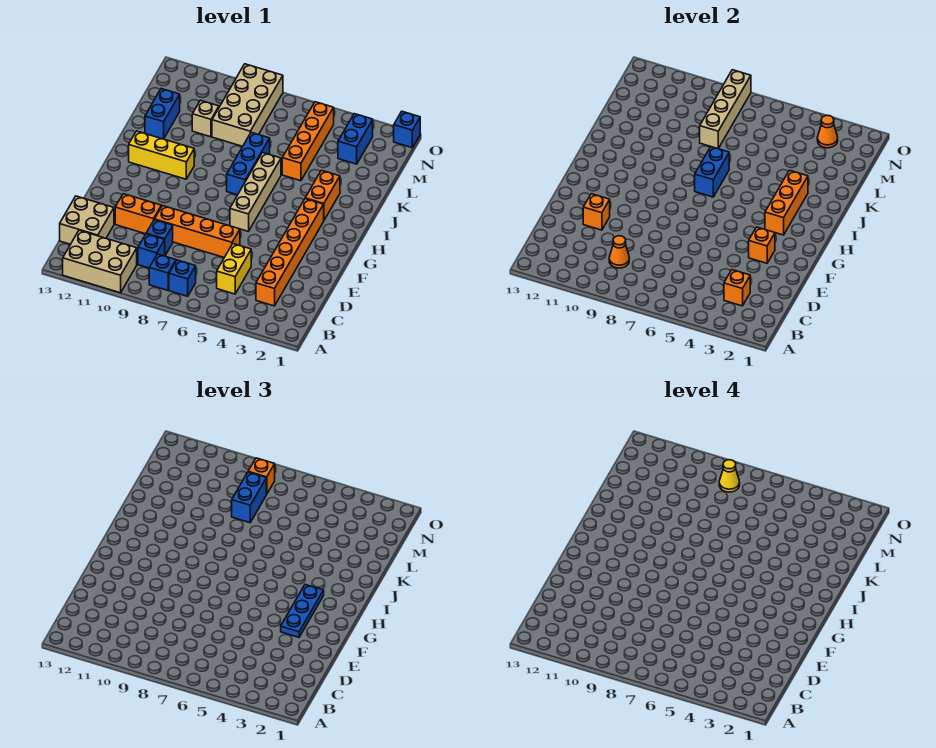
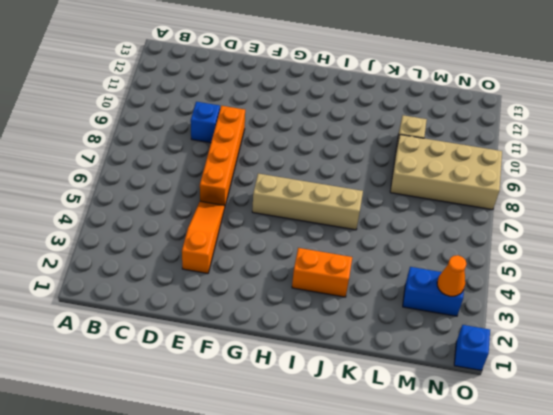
orange slope E3:E5 level 1 top 3 -> orange brick C3:H3 level 1
none -> tan brick A10:B12 level 1
none -> blue brick B7 level 1
none -> blue brick B8 level 1
none -> yellow brick C5:D5 level 1

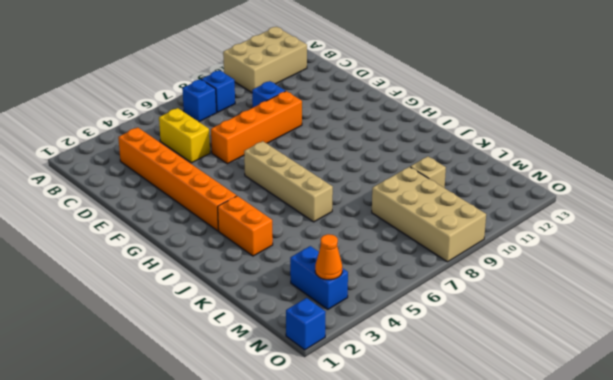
none -> blue brick C9 level 1
none -> tan brick C12:D13 level 1
none -> orange brick E10:E11 level 1
none -> blue brick I7:K7 level 1

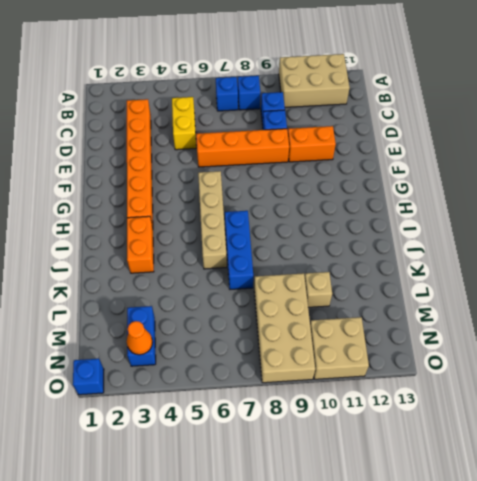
tan brick N10:O11 level 1 -> tan brick C12:D13 level 1
none -> yellow brick I10:I12 level 1
none -> orange brick K5:N5 level 1
none -> blue brick K12:L12 level 1
none -> orange brick C3 level 2

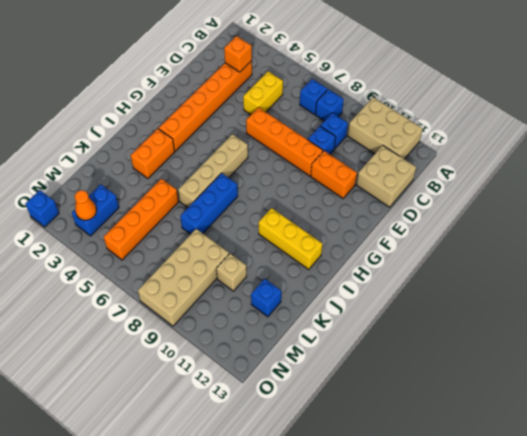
blue brick L12 level 1 -> blue brick K12:L12 level 1
none -> orange cone C9 level 2
none -> orange brick E11 level 2
none -> orange brick F3 level 2
none -> orange brick H3:J3 level 2

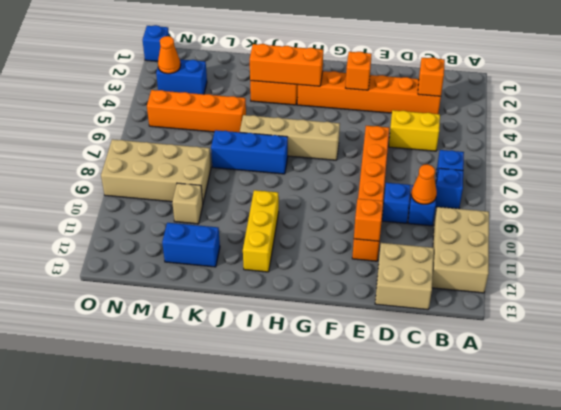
none -> blue brick I7:J7 level 2
none -> tan brick L8:O8 level 2
none -> blue plate F3:H3 level 3
none -> blue brick L8:M8 level 3

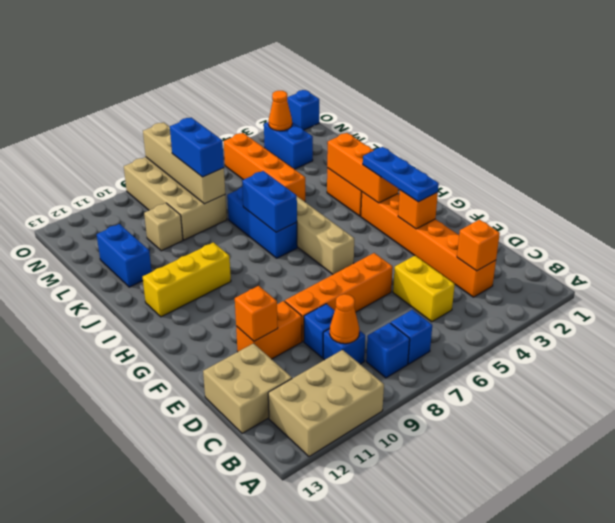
none -> orange brick N8 level 3
none -> yellow cone N8 level 4

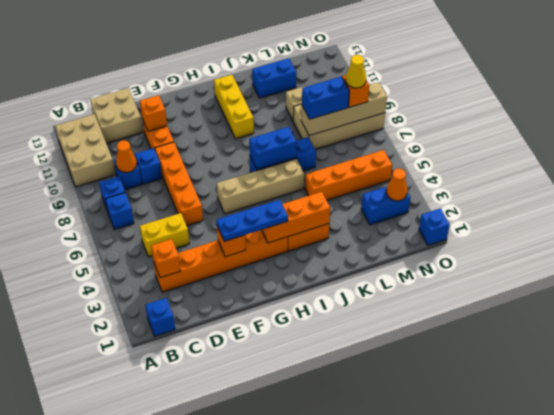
blue brick B1 level 1 -> none

